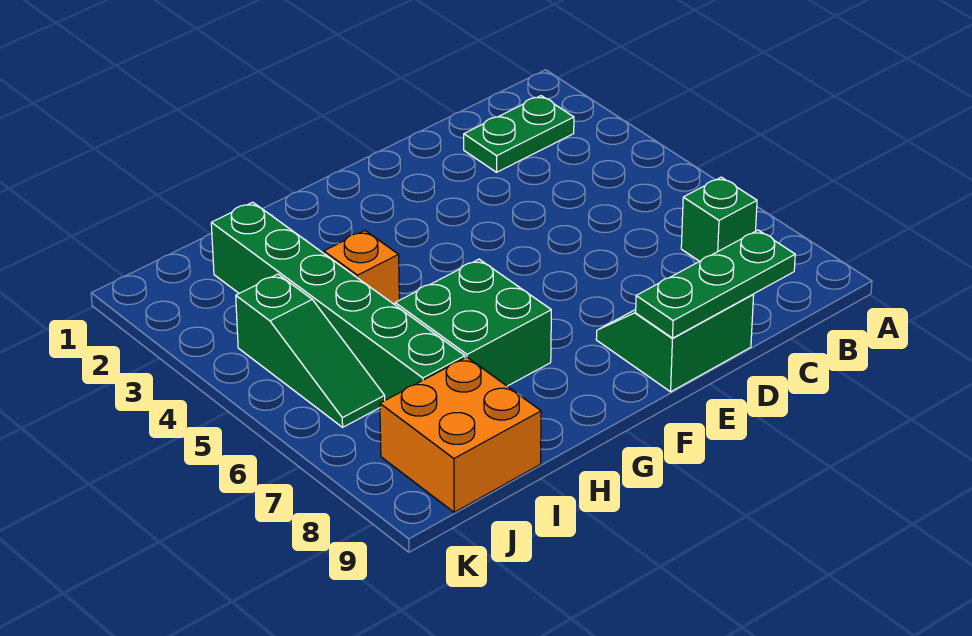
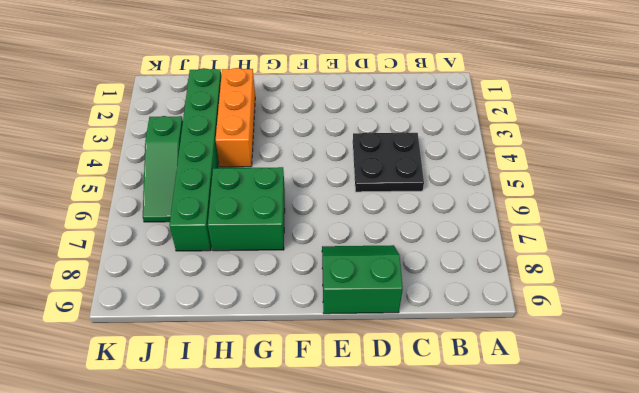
black plate C4:D5 level 1 -> none
orange brick H2:H4 level 1 -> orange brick H4 level 1
none -> green plate B2:C2 level 1
none -> green brick B7 level 1

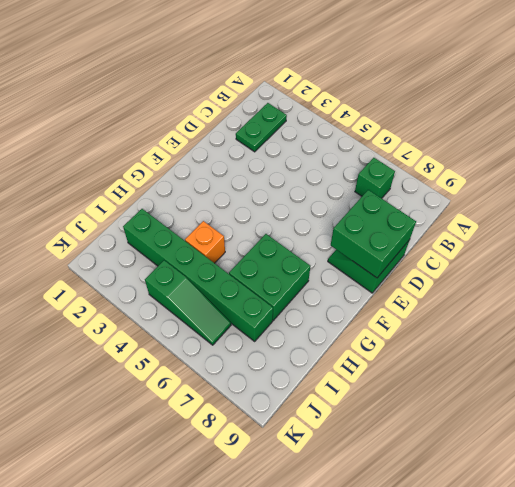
green brick D8:E9 level 2 -> green plate C9:E9 level 2
none -> orange brick I8:J9 level 1

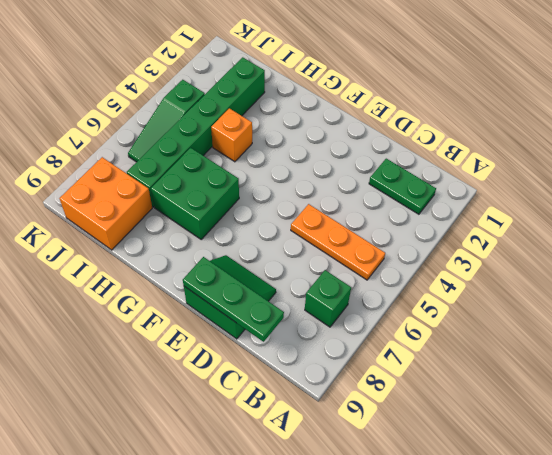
orange plate B5:D5 level 1 -> none

